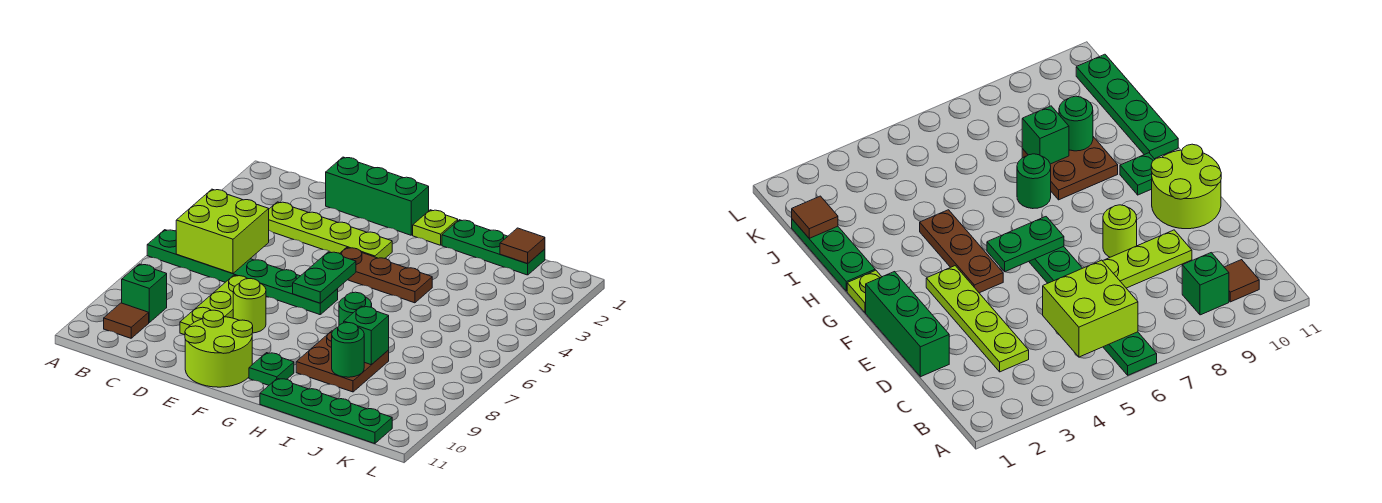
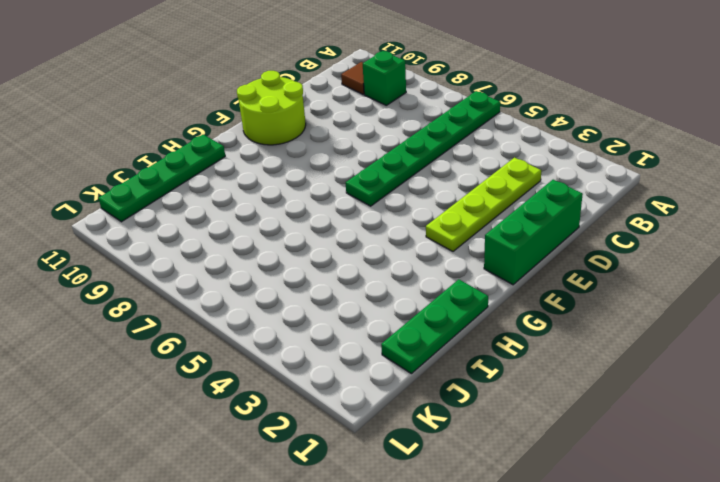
none -> lime plate D7:D9 level 1
none -> lime round brick E8 level 1
none -> brown plate F4:H4 level 1

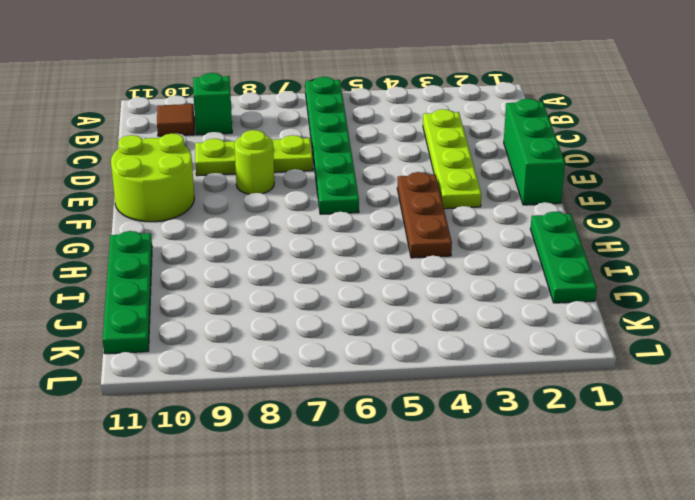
none -> lime plate G1 level 1
none -> green plate G10 level 1
none -> green round brick H7 level 1

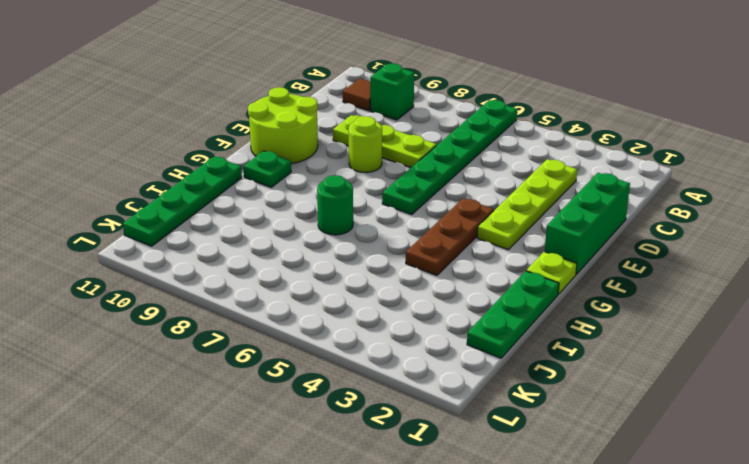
none -> brown plate H8:I9 level 1
none -> lime brick B5:C6 level 2
none -> green plate F5:F6 level 2

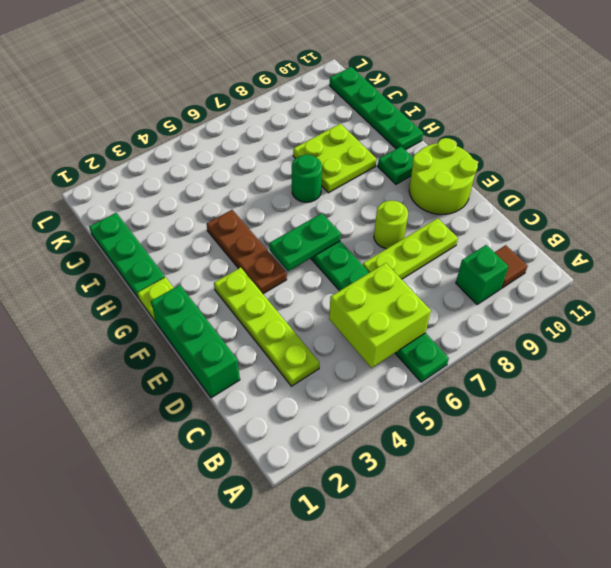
lime plate H8:I9 level 1 -> brown plate H8:I9 level 1
none -> green brick I8 level 2
none -> green round brick I9 level 2
none -> brown tile J1 level 2

